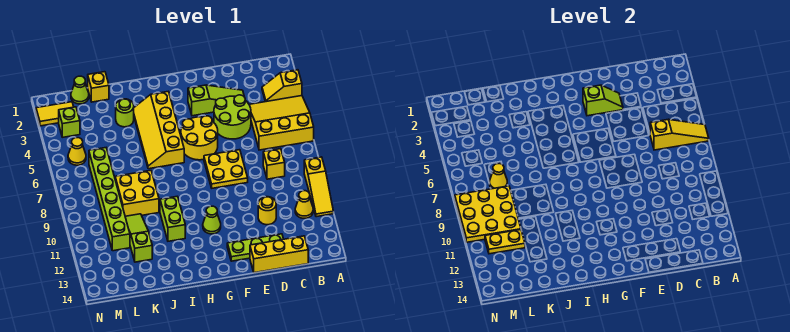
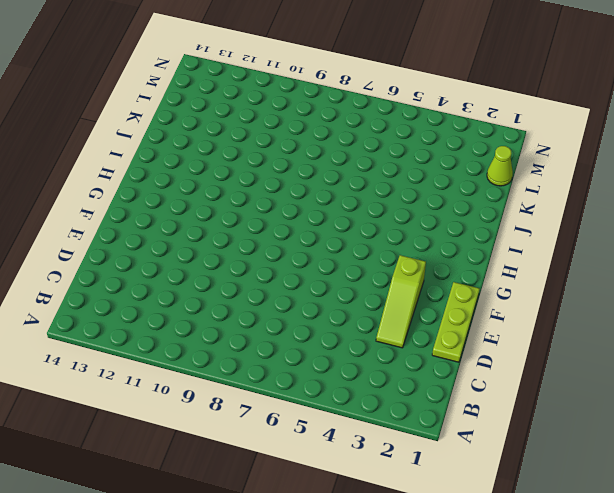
lime plate D1:F1 level 1 -> lime plate D13:F13 level 1
none -> yellow slope A3:B3 level 1 top A
none -> yellow slope A4:C6 level 1 top 6
none -> yellow slope A9:A11 level 1 top 9

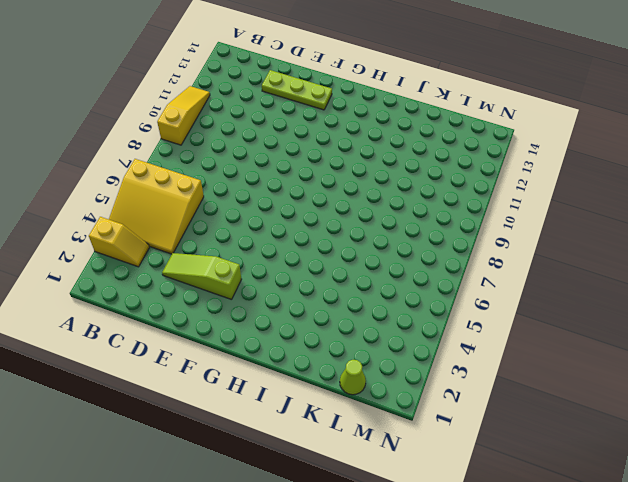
none -> yellow cone B11 level 1
none -> yellow brick C8 level 1
none -> yellow brick C14:E14 level 1

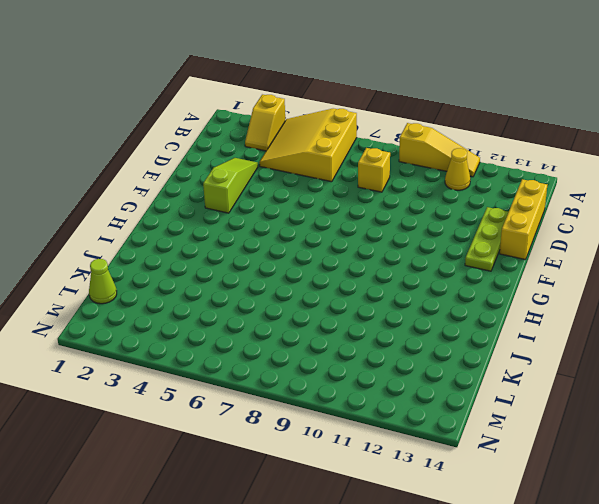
none -> lime round brick D4:E5 level 1
none -> yellow round brick D11 level 1
none -> yellow plate E7:F8 level 1

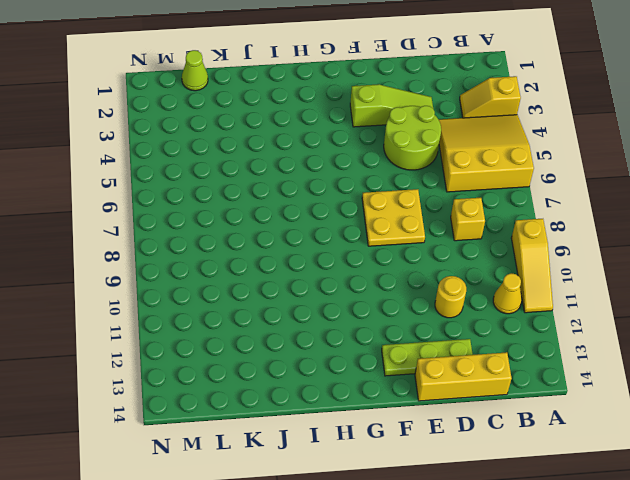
none -> yellow round brick F5:G6 level 1
none -> lime cone G11 level 1
none -> yellow slope H3:I6 level 1 top H

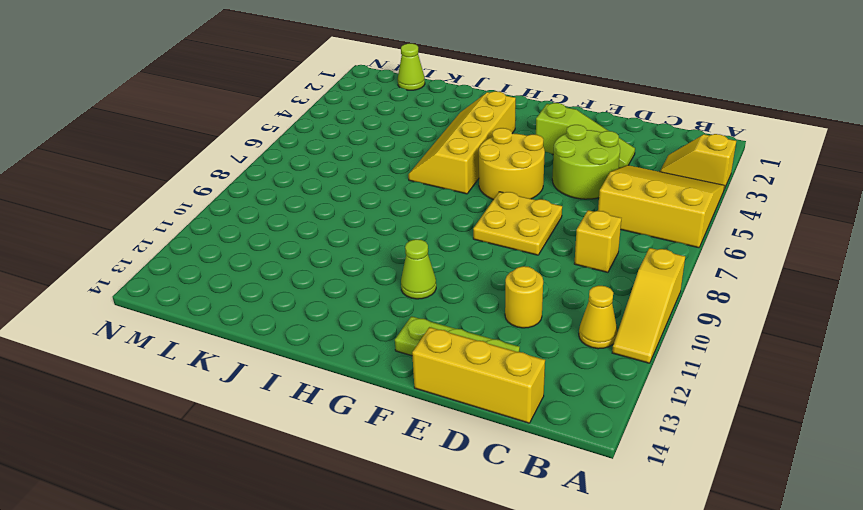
none -> lime brick I10:I11 level 1
none -> lime round brick J3 level 1
none -> yellow brick J8:K9 level 1

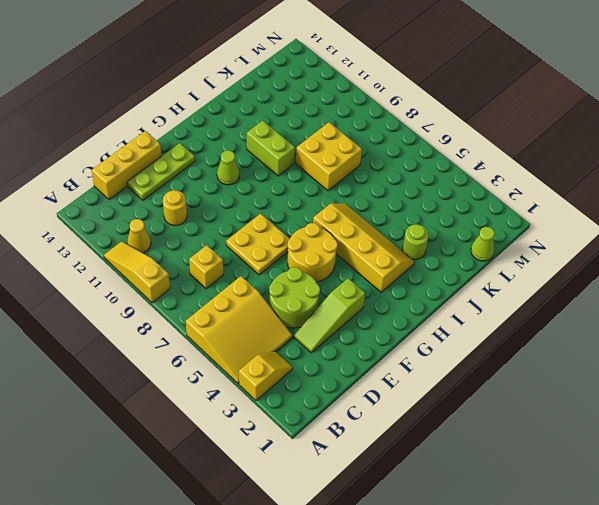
none -> yellow brick K1 level 1
none -> lime slope K10:K12 level 1 top 12
none -> lime brick L6:L11 level 1

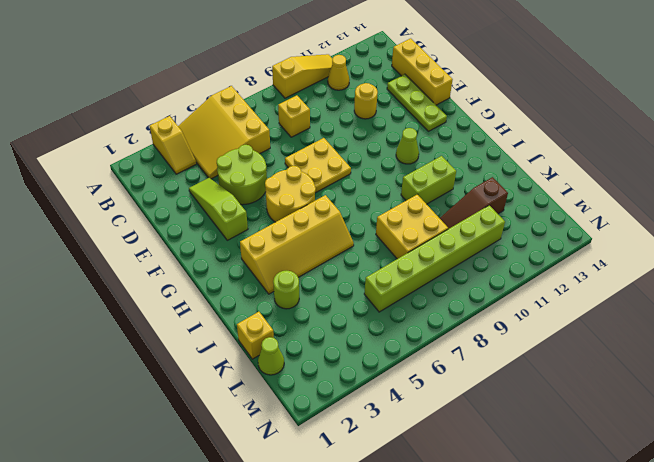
brown slope K10:K12 level 1 top 12 -> lime slope K10:K12 level 1 top 12
none -> yellow tile M2:N2 level 1
none -> lime brick M3 level 1
none -> yellow cone M5 level 1

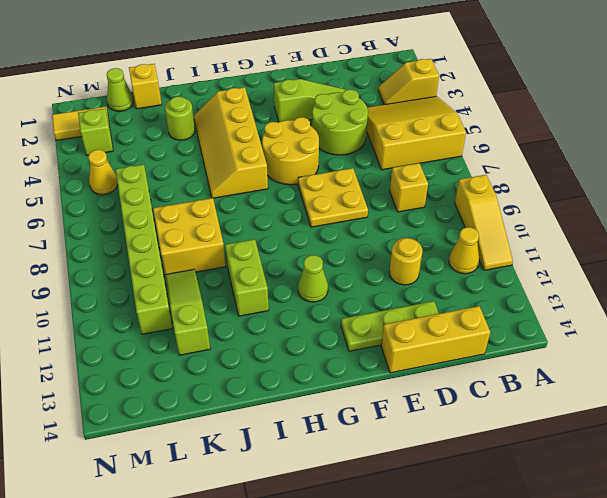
none -> yellow slope A6:C6 level 2 top C
none -> lime slope E3:F3 level 2 top F
none -> yellow cone L7 level 2

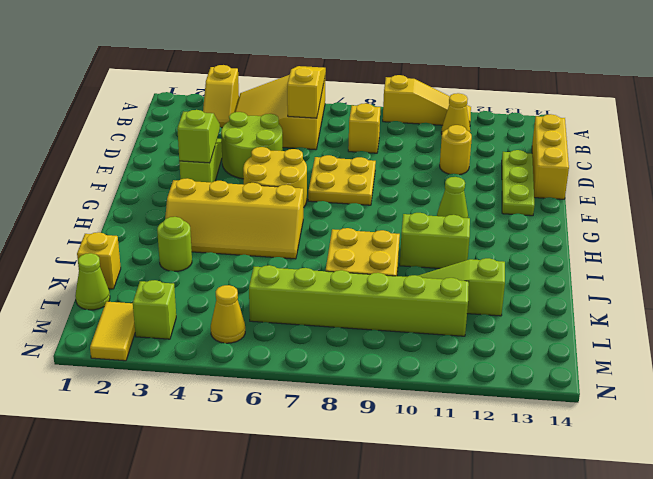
none -> yellow cone L7 level 2
none -> yellow plate L8:N10 level 2
none -> yellow plate L11:M11 level 2

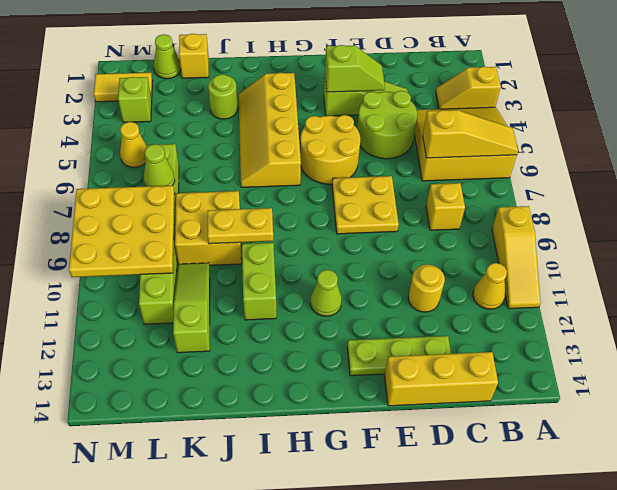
yellow plate I9:J9 level 2 -> yellow plate L11:M11 level 2
lime cone L7 level 2 -> yellow cone L7 level 2

